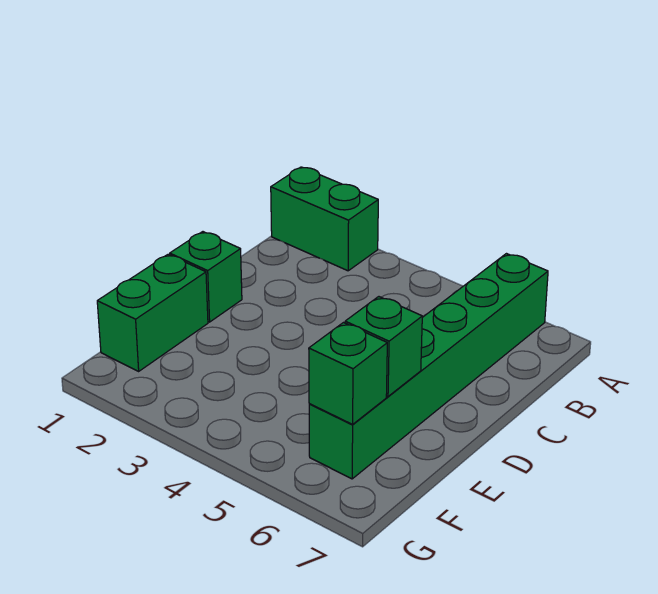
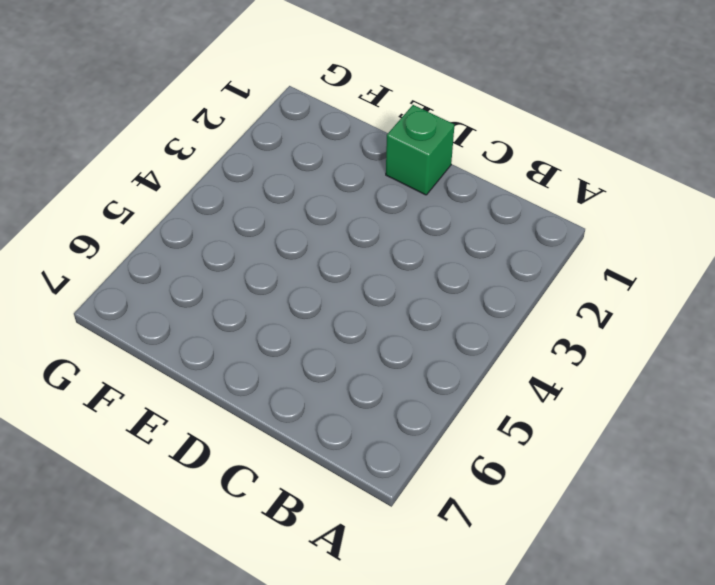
none -> green brick A1:A2 level 1
none -> green brick A6:F6 level 1

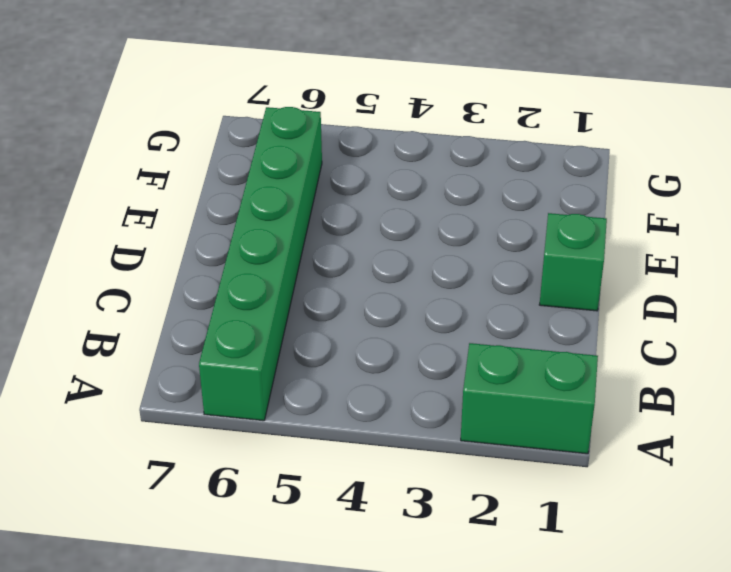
none -> green brick E1:F1 level 1
none -> green brick E6 level 2

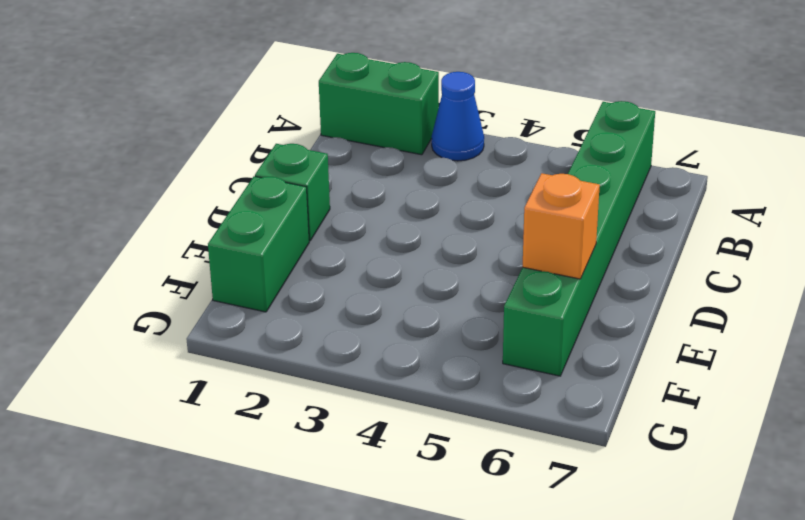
blue cone A3 level 1 -> none
orange brick E6 level 2 -> green brick E6 level 2
none -> green brick F6 level 2

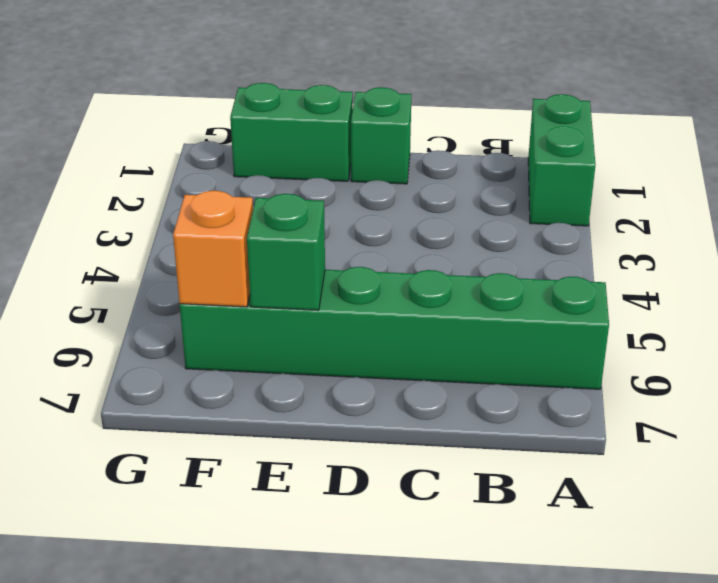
orange brick F6 level 2 -> green brick F6 level 2

